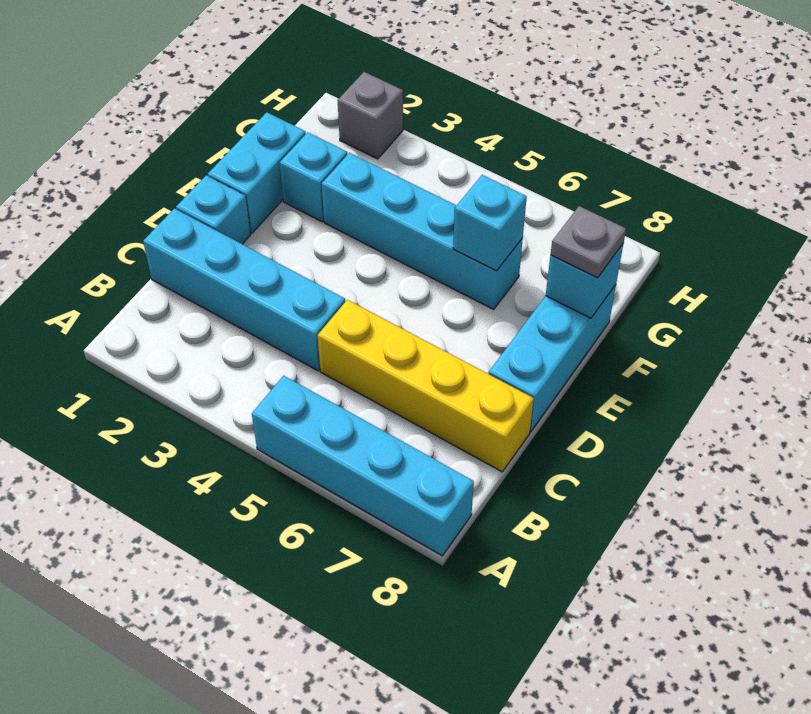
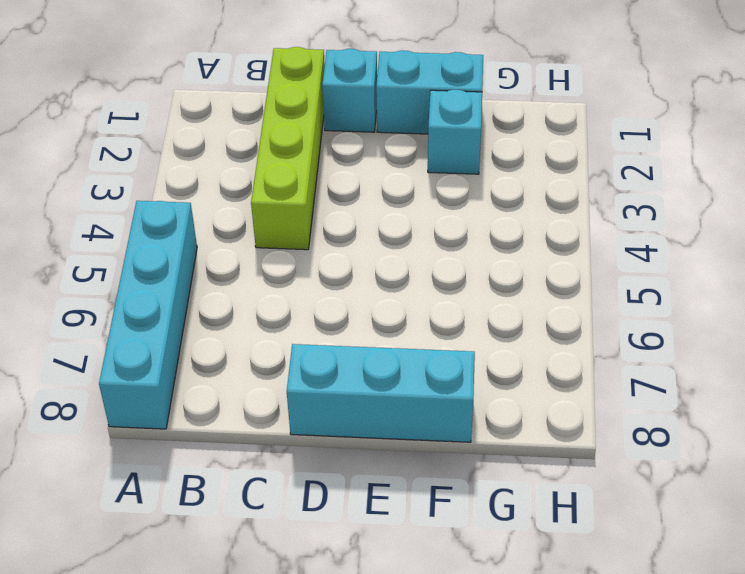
lime brick C1:C4 level 1 -> cyan brick C1:C4 level 1
none -> yellow brick C5:C8 level 1
none -> cyan brick F3:F6 level 1
none -> grey brick H2 level 1

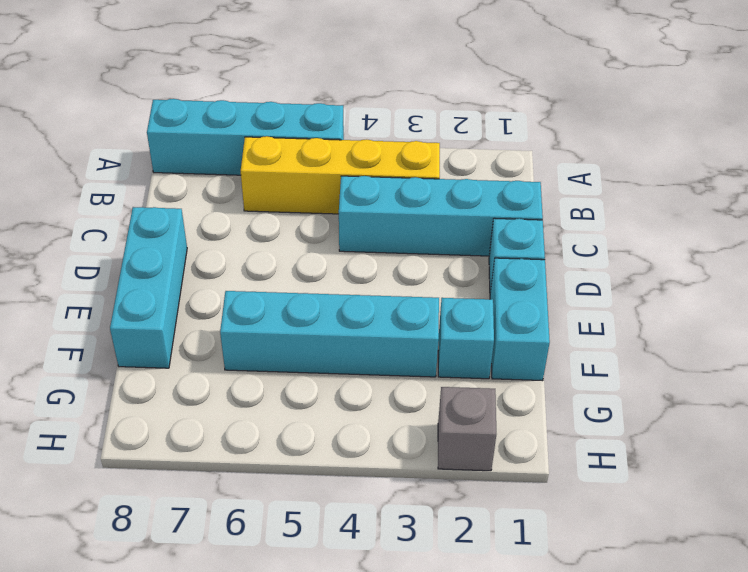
yellow brick B3:B6 level 1 -> yellow brick C5:C8 level 1
none -> cyan brick F6 level 2
none -> cyan brick F8 level 2
none -> grey plate F8 level 3

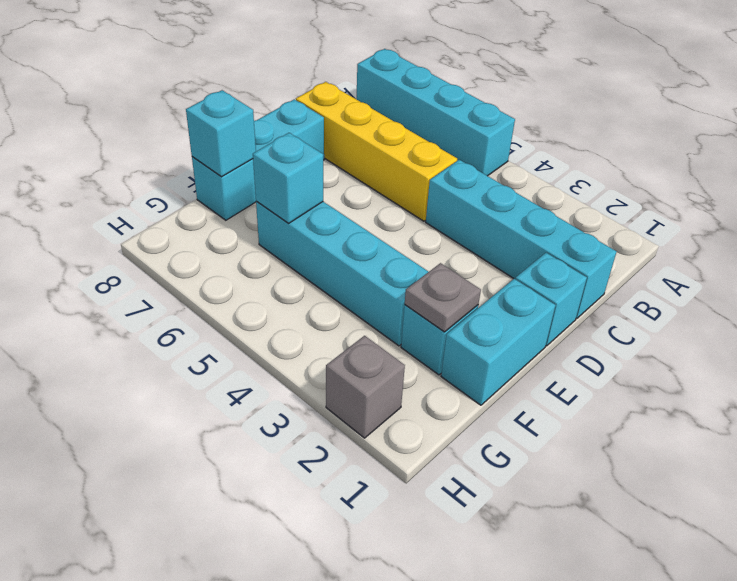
grey plate F2 level 2 -> grey plate F8 level 3

